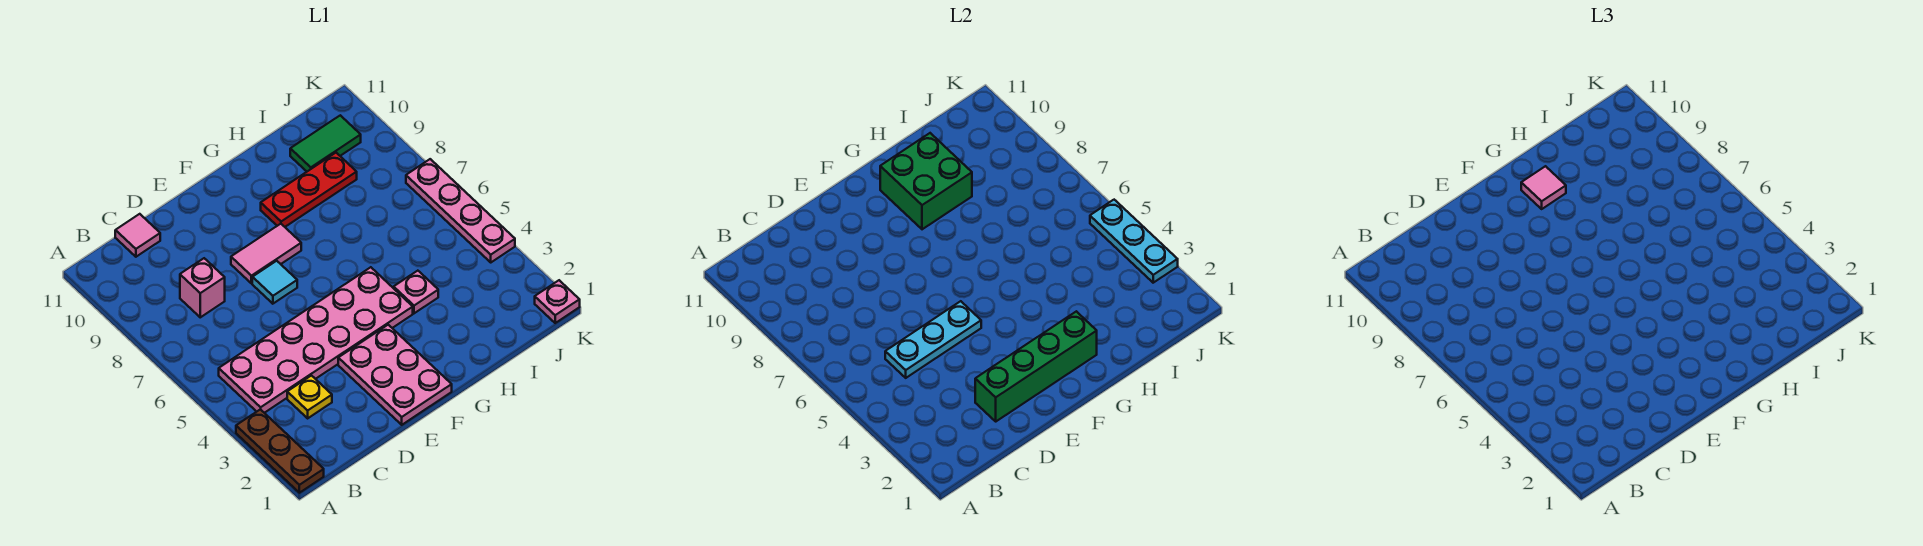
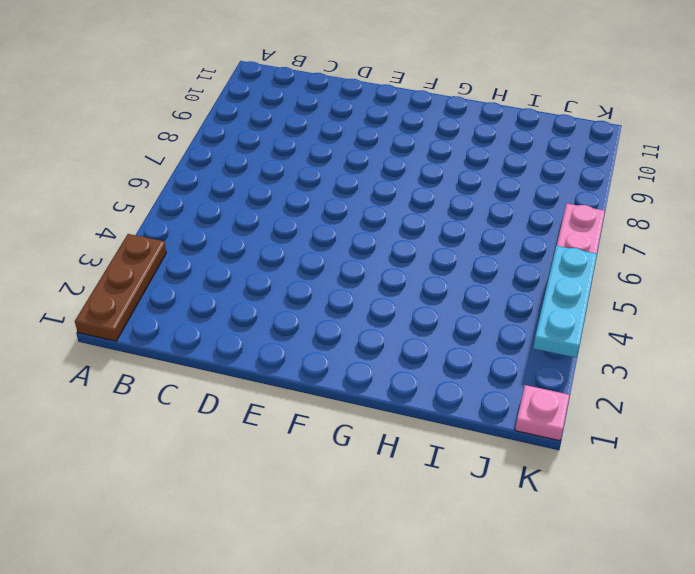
none -> pink plate B4:G5 level 1
none -> yellow plate C3 level 1
none -> pink brick C8 level 1

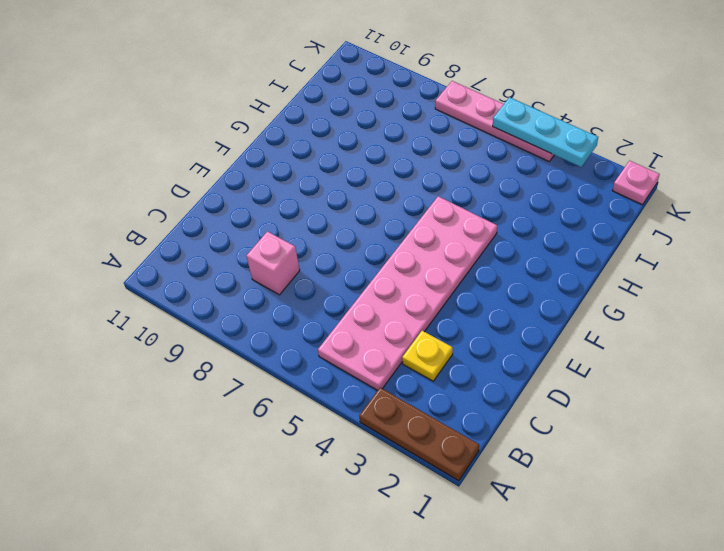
none -> pink tile C11 level 1
none -> pink plate E1:F3 level 1
none -> cyan tile E7 level 1

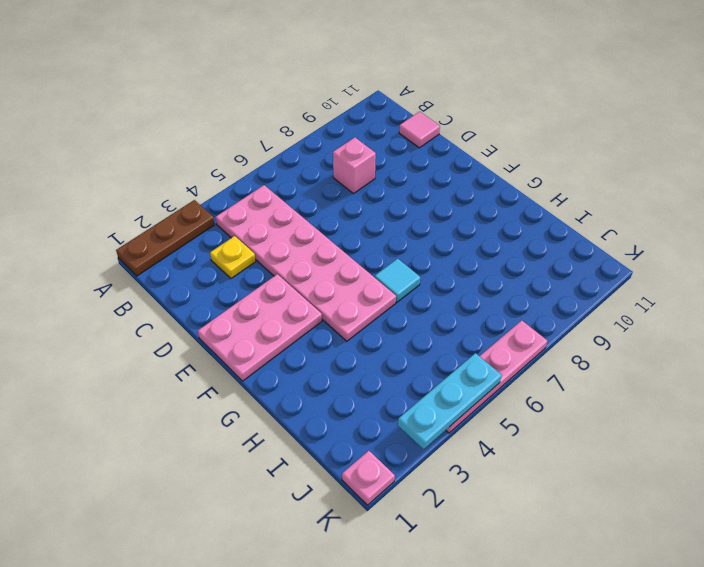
cyan tile G6 level 1 -> cyan tile E7 level 1
none -> pink tile E8:F8 level 1
none -> red plate G9:I9 level 1
none -> pink plate H4 level 1

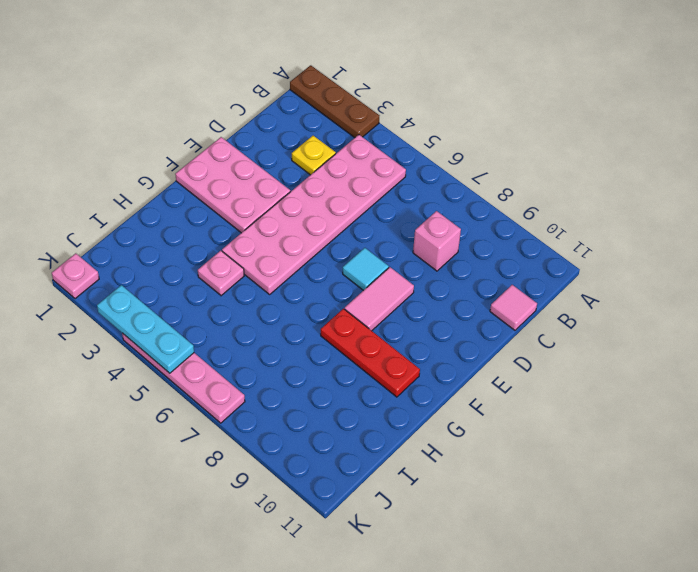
red plate G8:G10 level 1 -> red plate G9:I9 level 1
none -> green tile I10:J10 level 1
none -> cyan plate C5:E5 level 2
none -> green brick D2:G2 level 2

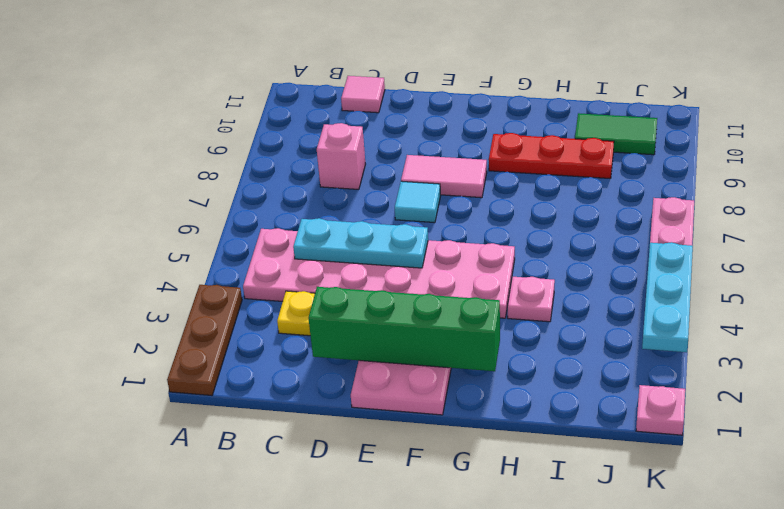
none -> green brick G9:H10 level 2
none -> pink tile G10 level 3

